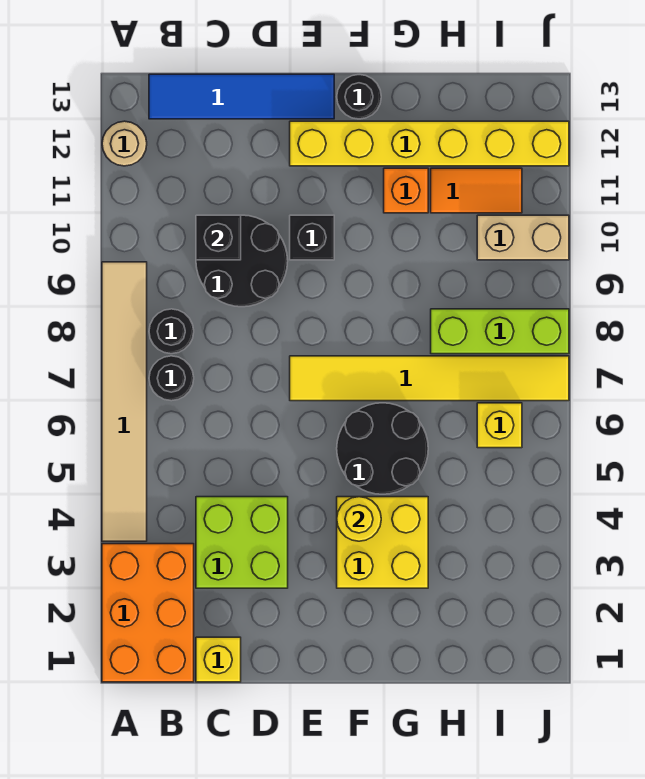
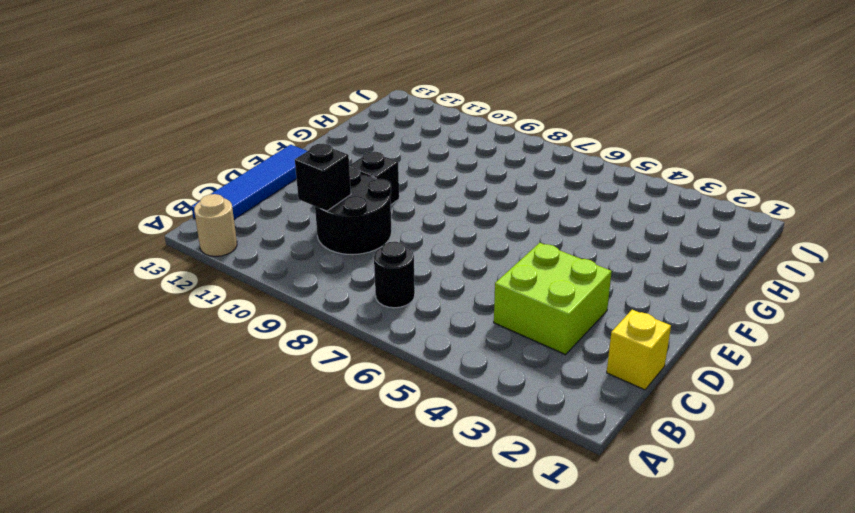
none -> orange brick A1:B3 level 1
none -> tan tile A4:A9 level 1
none -> black round brick B8 level 1

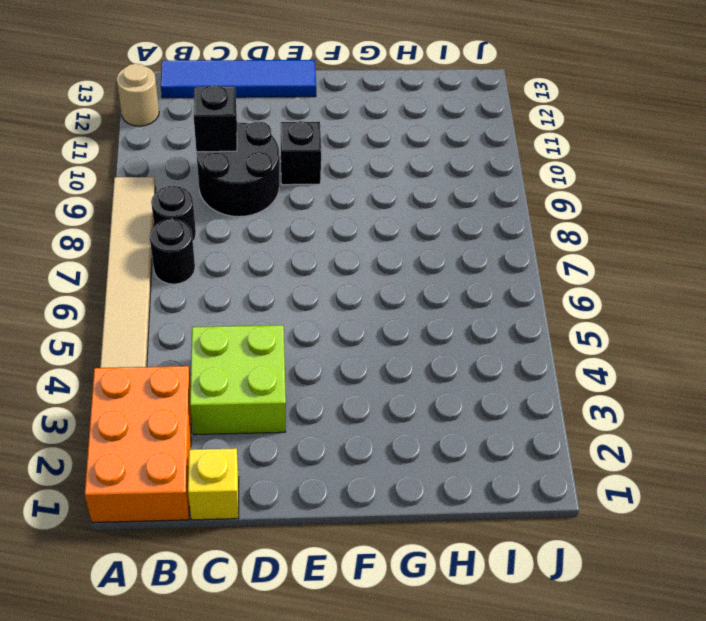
none -> yellow tile E7:J7 level 1
none -> yellow brick E12:J12 level 1
none -> yellow brick F3:G4 level 1

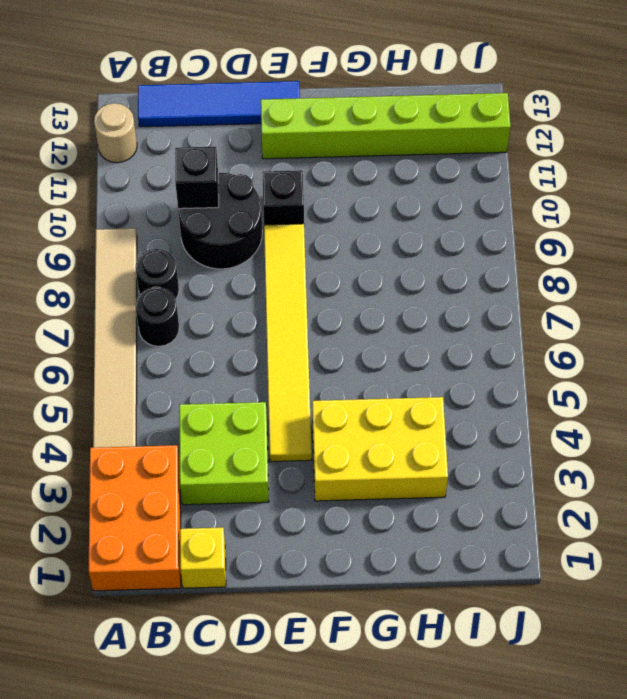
yellow tile E4:E9 level 1 -> yellow tile E7:J7 level 1
lime brick E12:J12 level 1 -> yellow brick E12:J12 level 1
yellow brick F3:H4 level 1 -> yellow brick F3:G4 level 1
none -> black round brick F5:G6 level 1
none -> black round brick F13 level 1
none -> orange brick G11 level 1

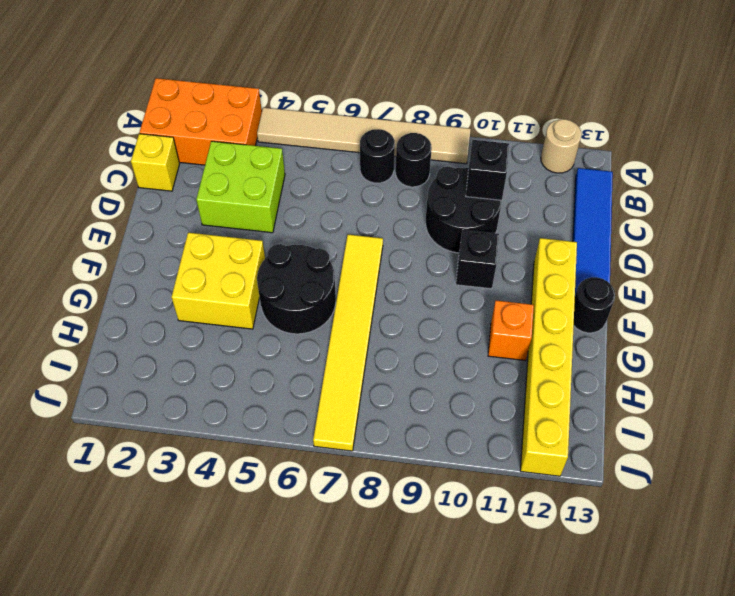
none -> lime brick H8:J8 level 1
none -> orange tile H11:I11 level 1
none -> yellow brick I6 level 1

